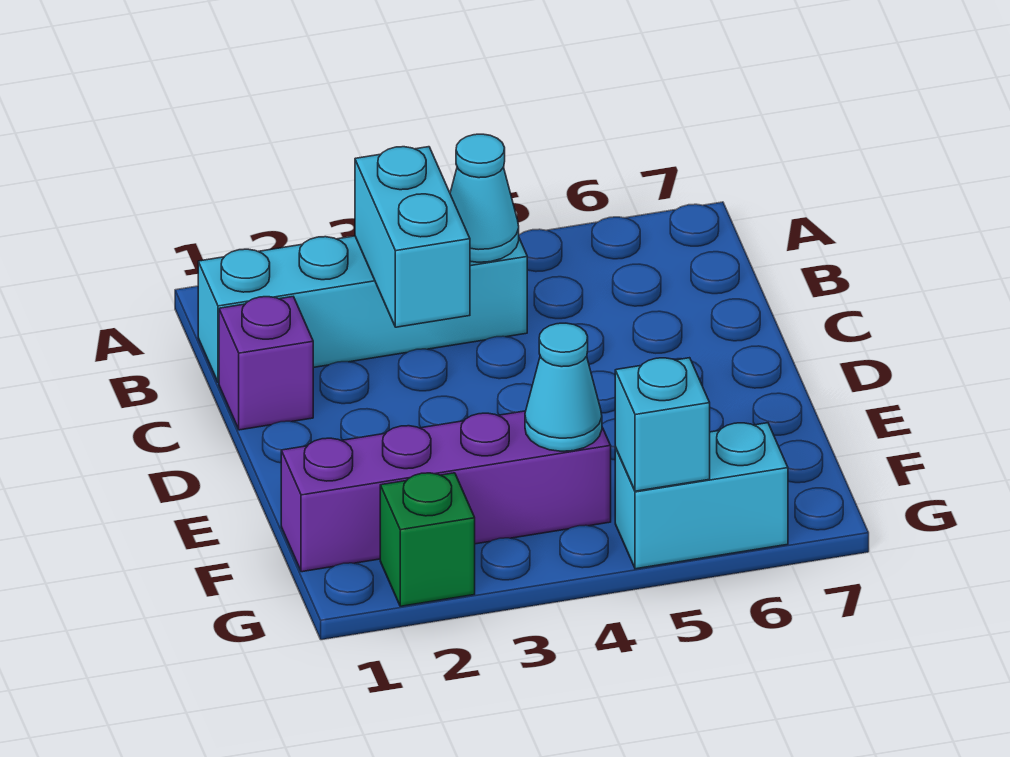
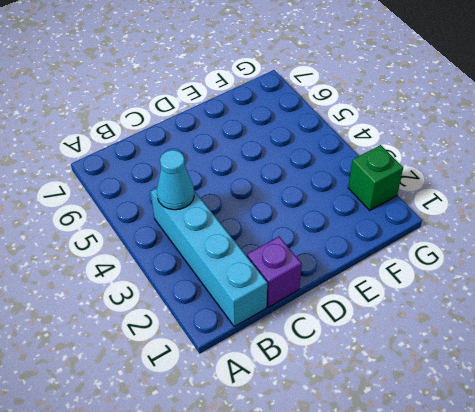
none -> purple brick F1:F4 level 1
none -> cyan brick G5:G6 level 1

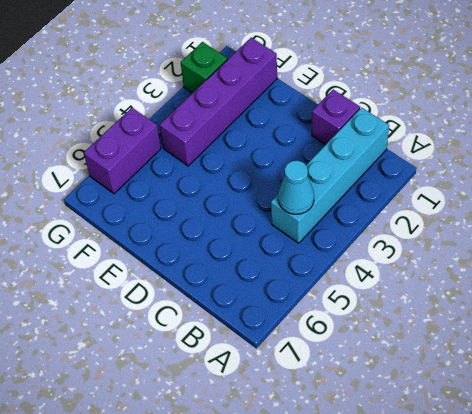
purple brick G5:G6 level 1 -> cyan brick G5:G6 level 1
none -> cyan brick B3:C3 level 2
none -> cyan cone F4 level 2

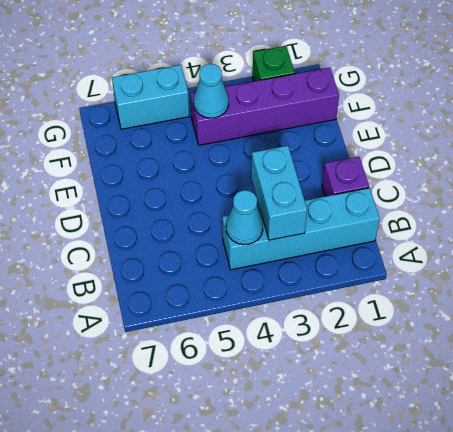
none -> cyan brick G5 level 2

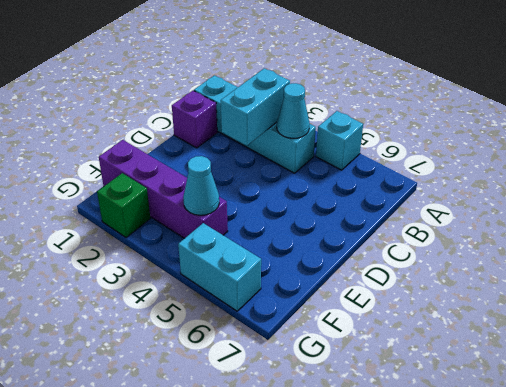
cyan brick A5 level 1 -> cyan brick G5 level 2

